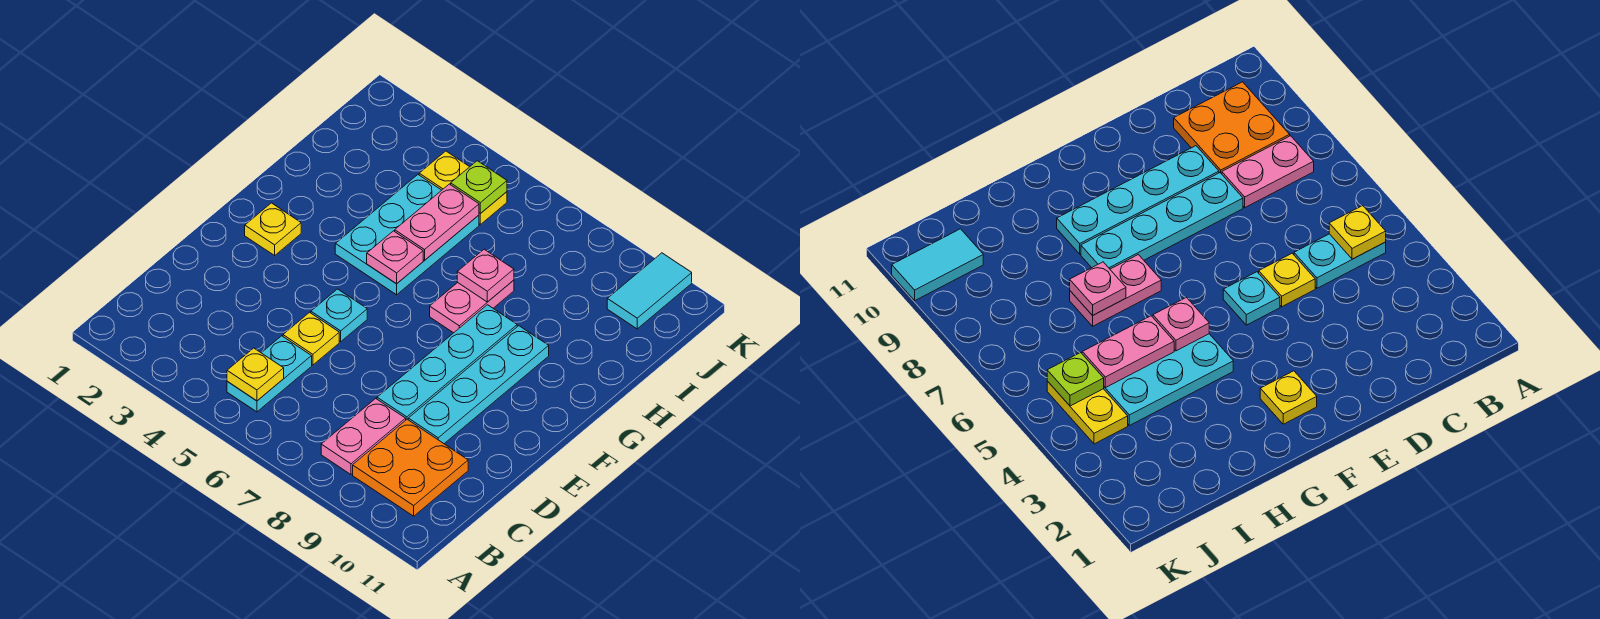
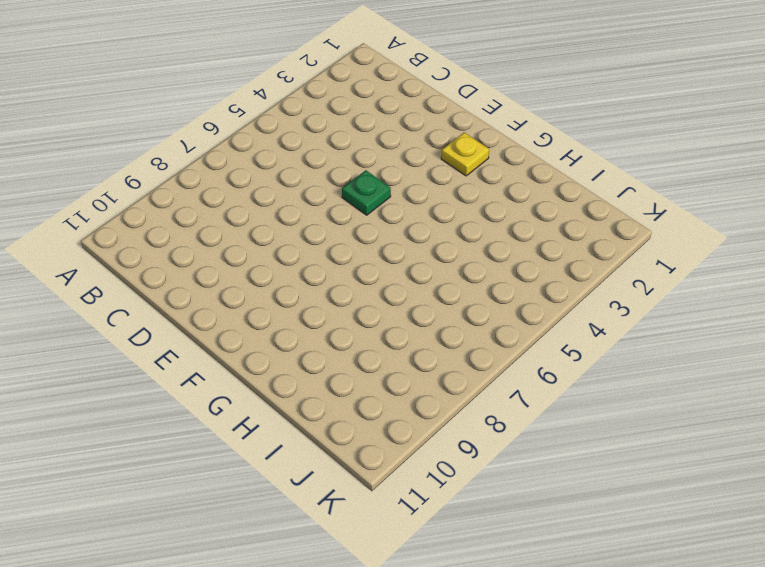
green plate E5 level 1 -> cyan plate E5 level 1
none -> cyan plate B5:C5 level 1
none -> pink plate B8:C8 level 1
none -> orange plate B9:C10 level 1

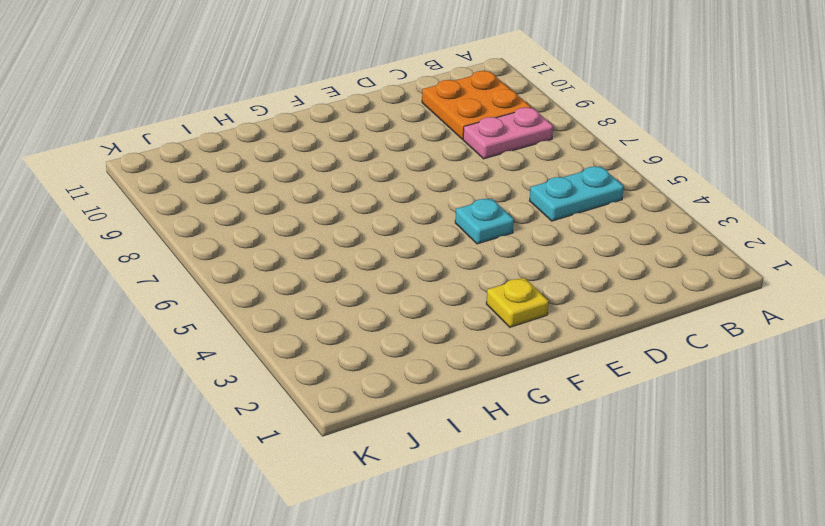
none -> yellow plate D5 level 1
none -> cyan plate D8:G8 level 1
none -> cyan plate D9:G9 level 1

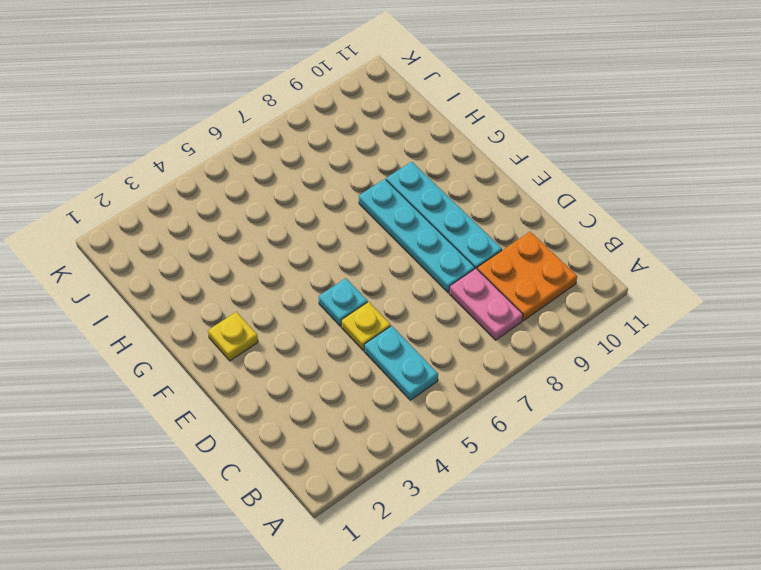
none -> cyan plate G4:I5 level 1
none -> pink plate G7:H7 level 1
none -> yellow plate J4:J5 level 1

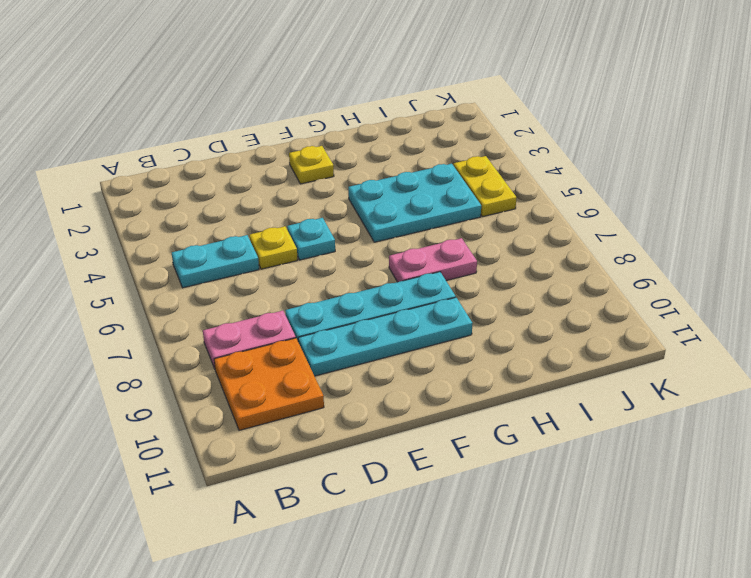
none -> cyan tile J10:K10 level 1
none -> yellow plate B5 level 2
none -> pink plate G5 level 2

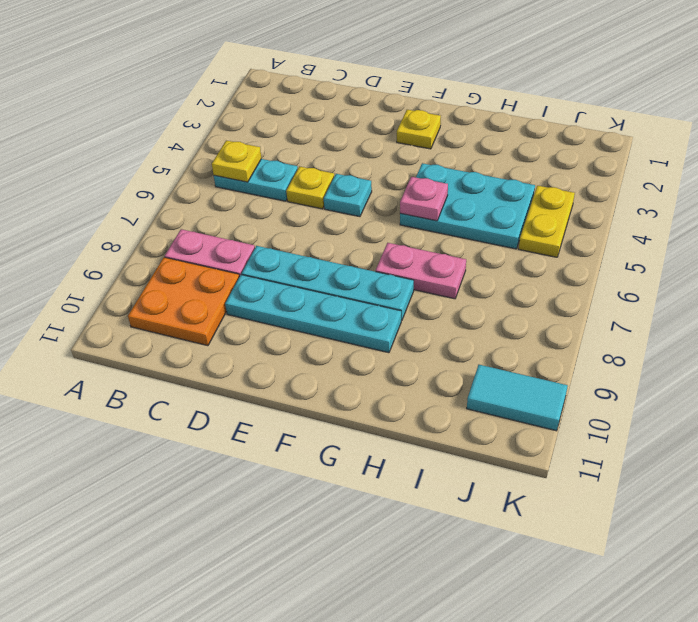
none -> pink plate H5:I5 level 2
none -> pink plate H7 level 2
none -> lime plate J5 level 2

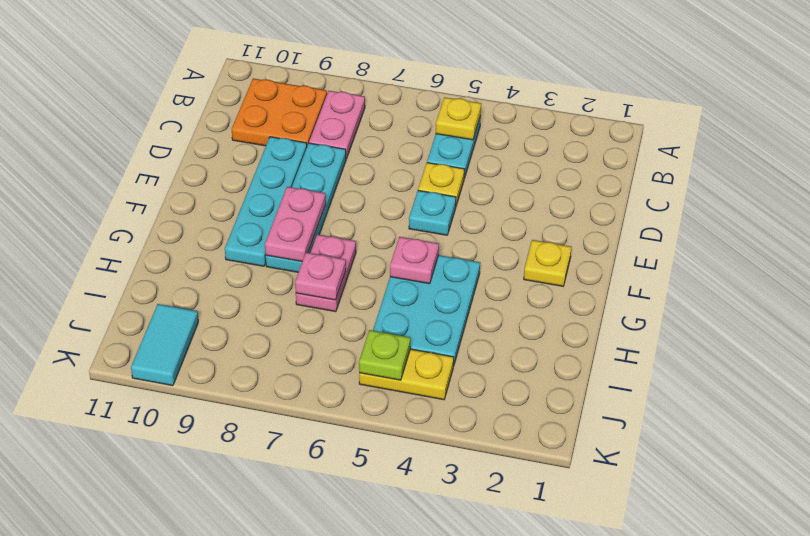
pink plate F8:G8 level 2 -> pink plate H5:I5 level 2

